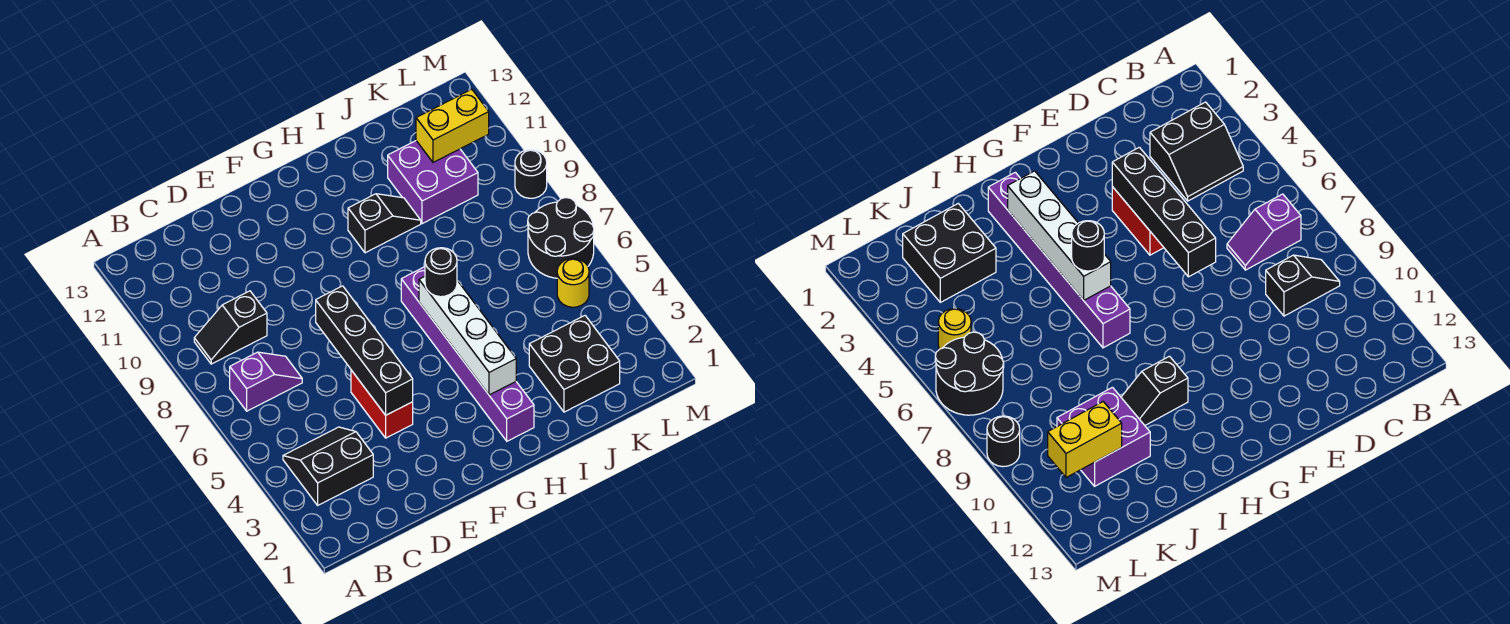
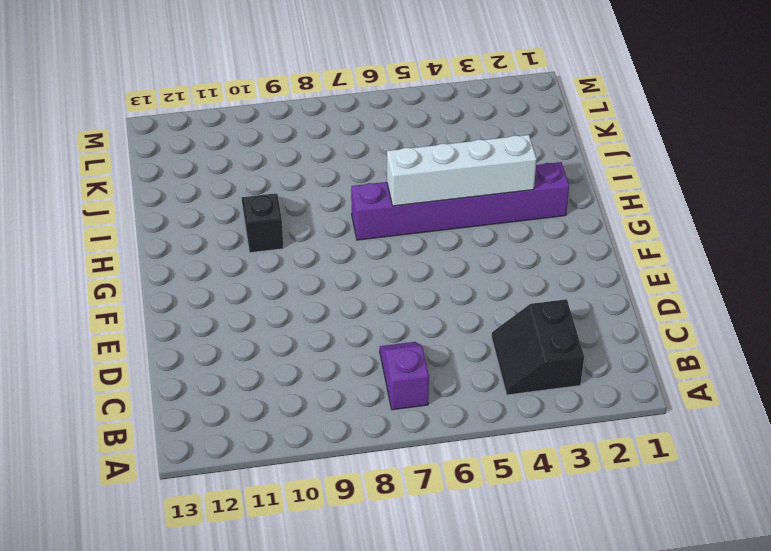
none -> black slope B9:C9 level 1 top C
none -> red brick E4:E5 level 1
none -> black brick J2:K3 level 1

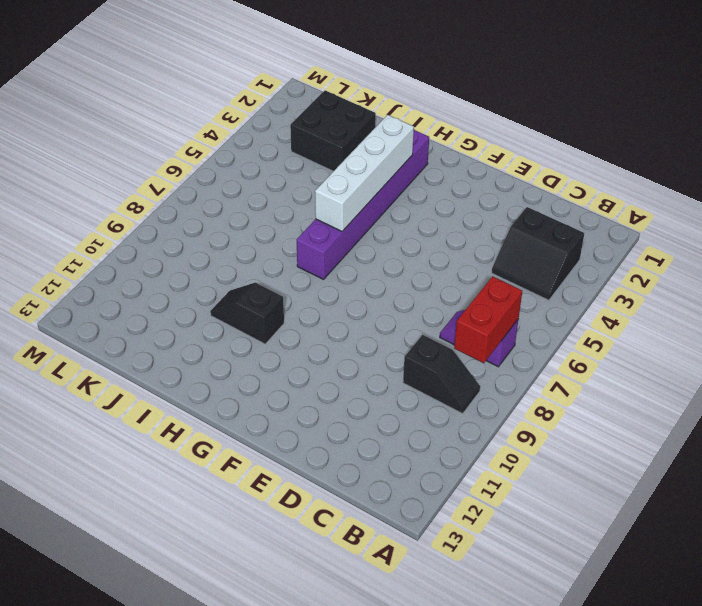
red brick B7:B8 level 2 -> red brick E4:E5 level 1
none -> purple brick J10:K11 level 1
none -> yellow round brick L5 level 1
none -> black round brick L6:M7 level 1

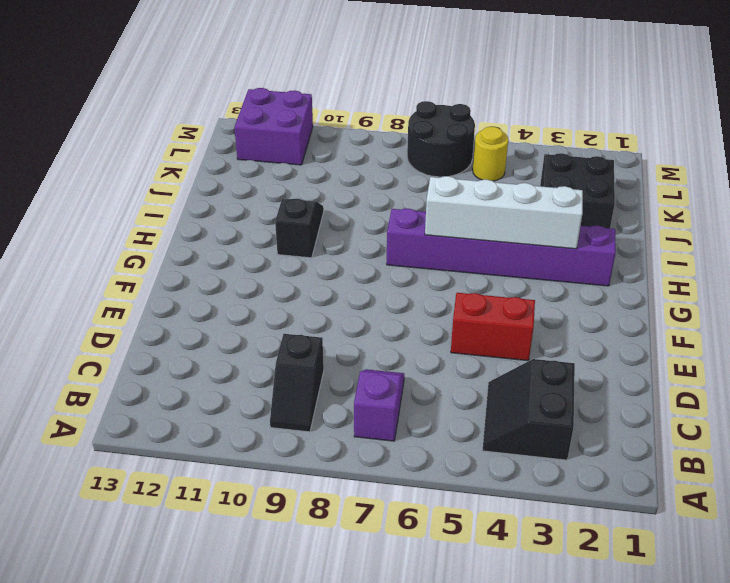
purple brick L11:M12 level 1 -> purple brick J10:K11 level 1
none -> black round brick M9 level 1
none -> black brick E4:E7 level 2
none -> yellow brick K11:L11 level 2

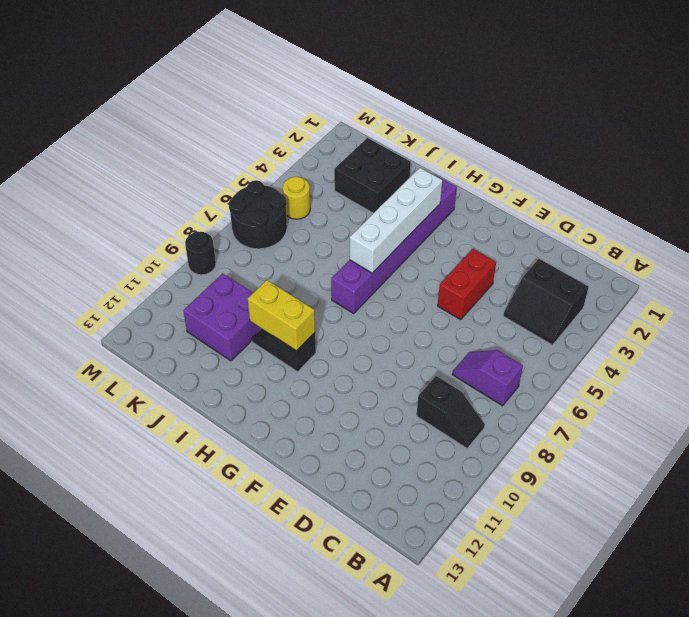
yellow brick H10:I10 level 2 -> yellow brick K11:L11 level 2
none -> black brick E4:E7 level 2
none -> black round brick H6 level 3

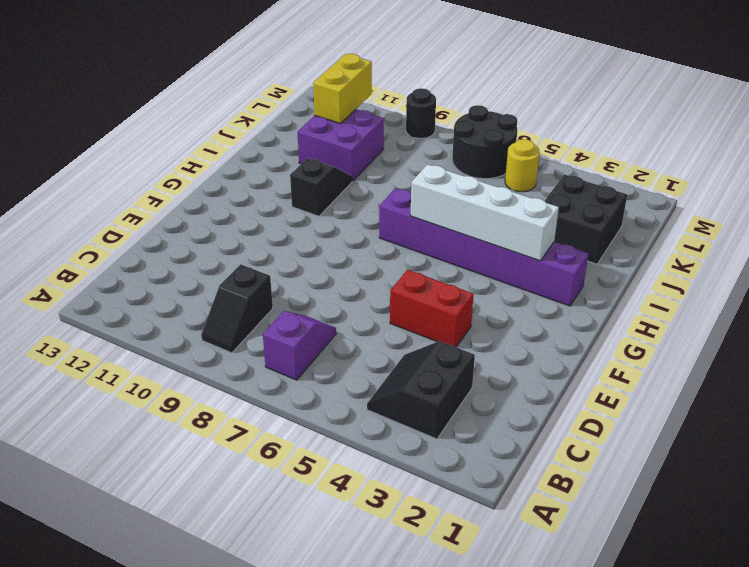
none -> black brick E4:E7 level 2
none -> black round brick H6 level 3

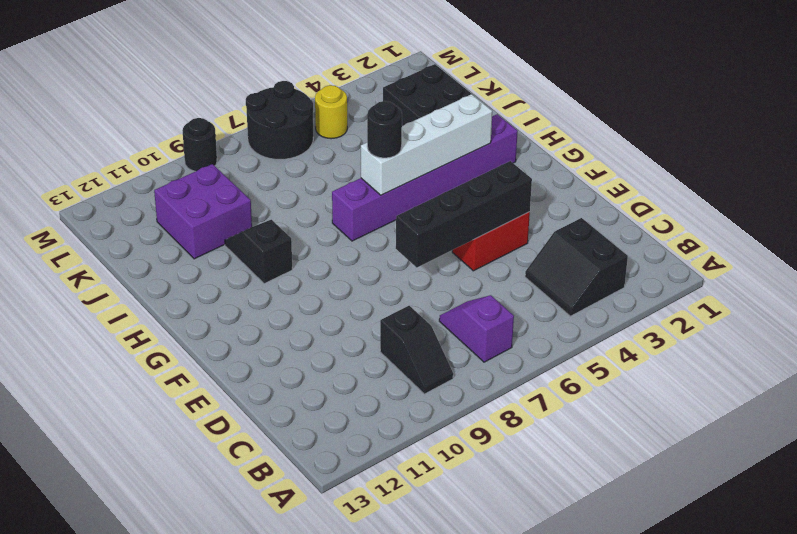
none -> yellow brick K11:L11 level 2

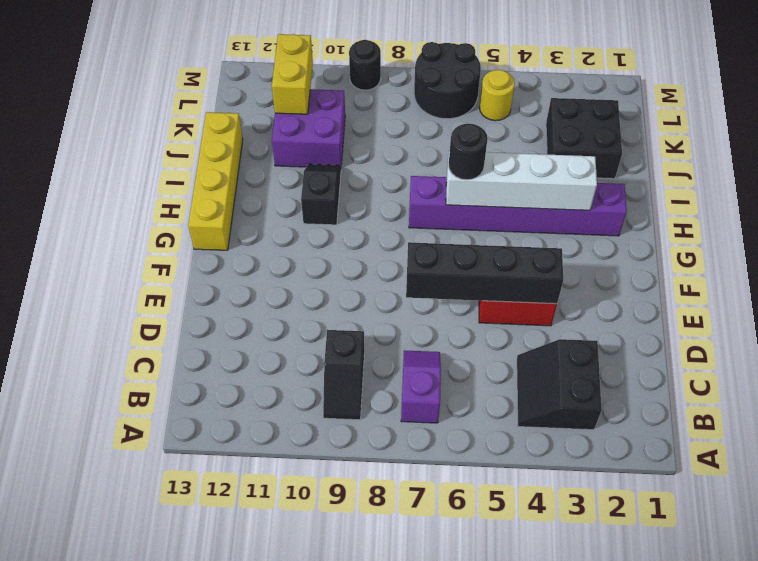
yellow brick G13:J13 level 1 -> none

